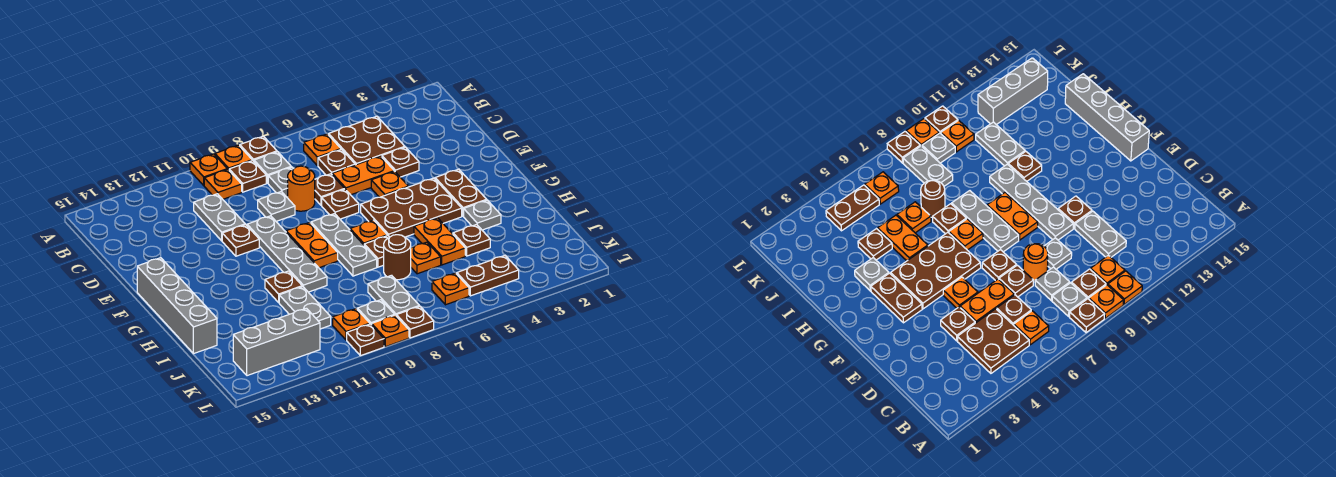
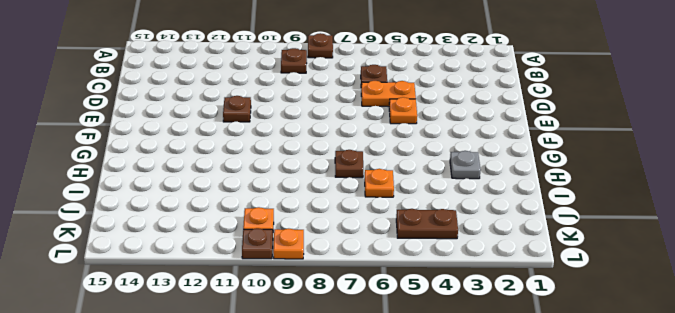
none -> orange plate A9 level 1
none -> orange plate A10 level 1
none -> brown plate B4:C5 level 1
none -> orange plate B6 level 1

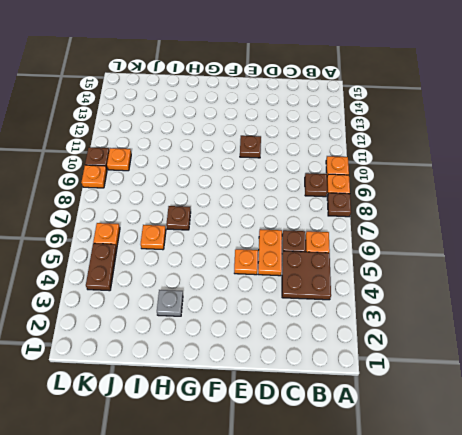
none -> grey plate B8 level 1
none -> orange plate B10 level 1
none -> grey plate C8 level 1
none -> grey plate C11:D11 level 1

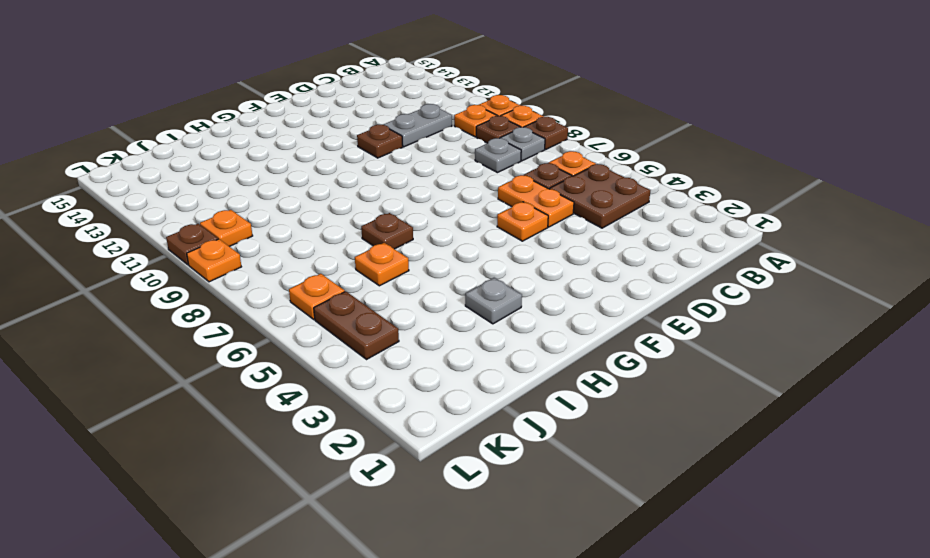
none -> brown plate D4 level 1
none -> brown plate D7 level 1
none -> orange round brick D8 level 1
none -> grey plate D9 level 1

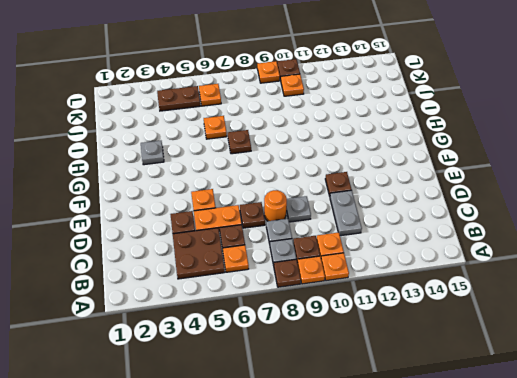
none -> brown plate E7 level 1
none -> grey plate E10:H10 level 1
none -> brown plate F3:G3 level 1
none -> brown plate F4:G6 level 1

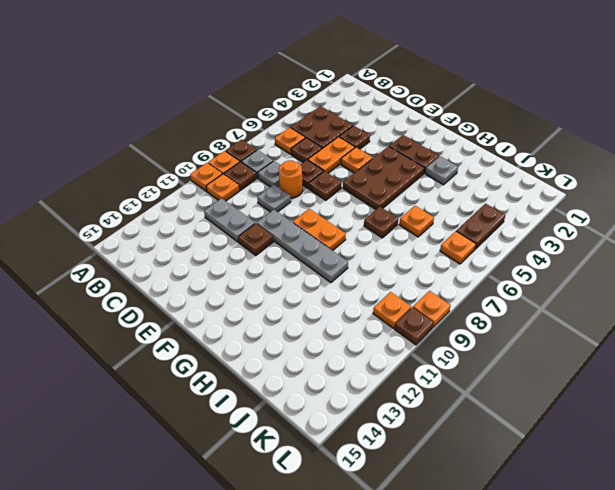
none -> grey plate F8:H8 level 1
none -> grey brick F15:I15 level 1
none -> orange plate G7 level 1
none -> orange plate H5:I5 level 1

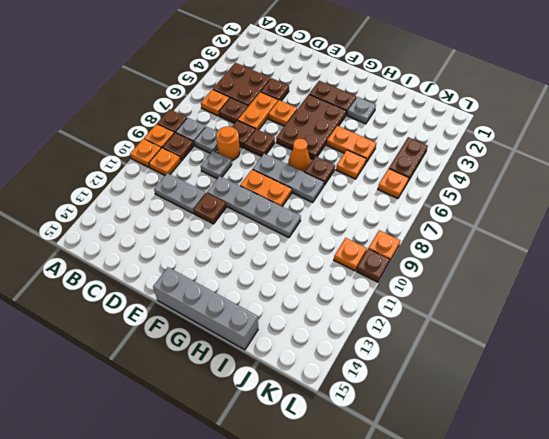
orange cone G7 level 1 -> orange plate G7 level 1
none -> brown plate H11 level 1
none -> brown plate I4 level 1
none -> brown round brick I7 level 1
none -> grey plate I11:J11 level 1

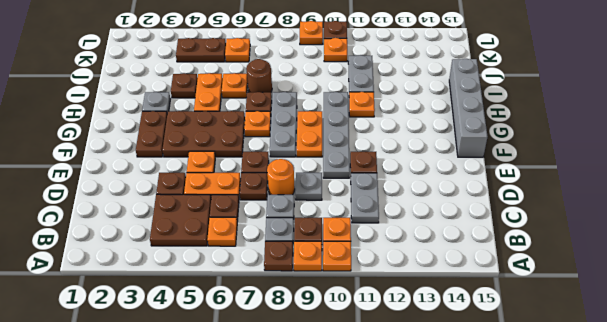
orange plate H11 level 1 -> brown plate H11 level 1
none -> grey plate J8:K8 level 1
none -> grey plate K9 level 1
none -> grey brick K12:K14 level 1
none -> brown plate L8 level 1

